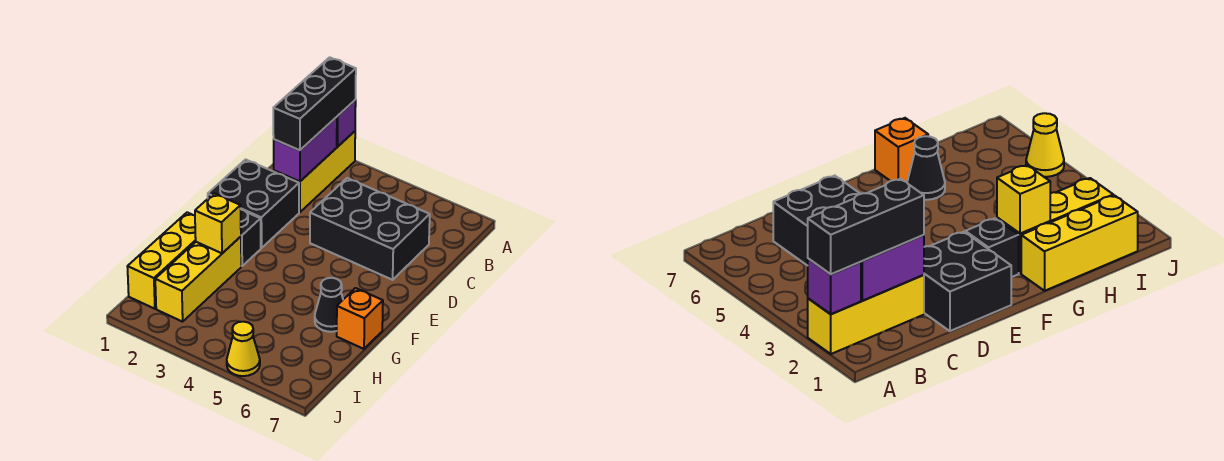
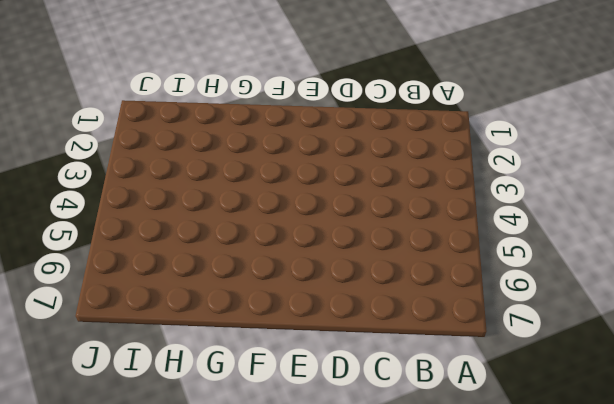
none -> yellow brick A2:C2 level 1
none -> black brick C4:D6 level 1
none -> black brick D1:E2 level 1

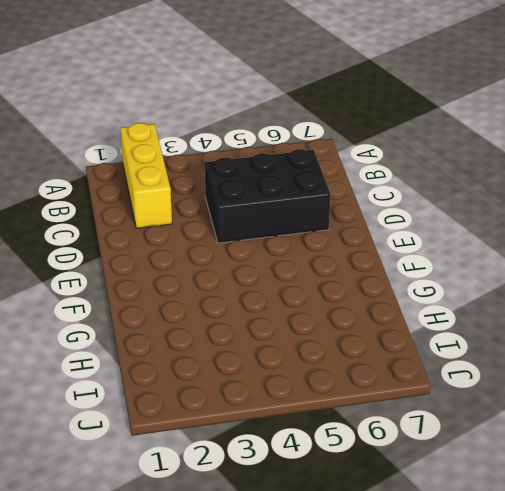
none -> black brick D1:E2 level 1
none -> black brick F2 level 1
none -> yellow brick G1:I1 level 1

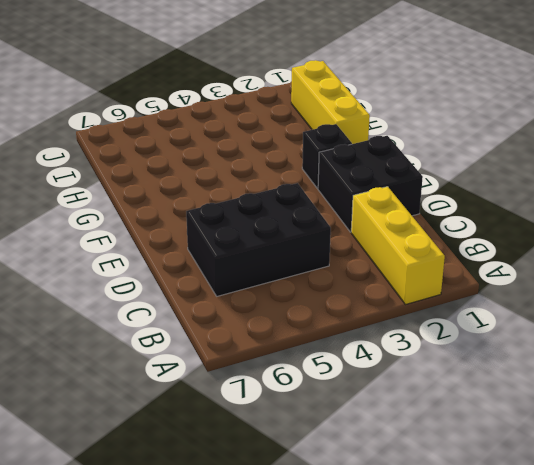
none -> yellow brick G2:I2 level 1
none -> black cone G6 level 1
none -> orange brick G7 level 1

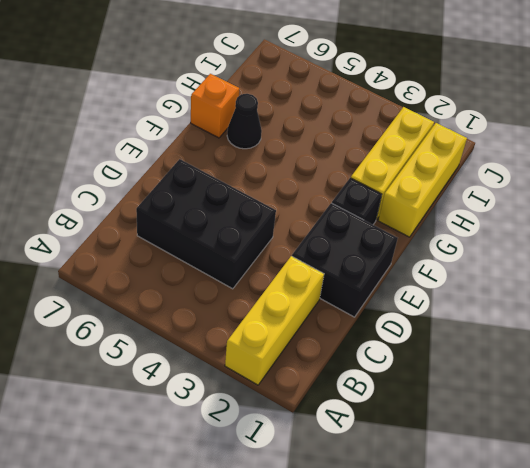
none -> yellow cone J5 level 1
none -> purple brick A2 level 2
none -> purple brick B2:C2 level 2

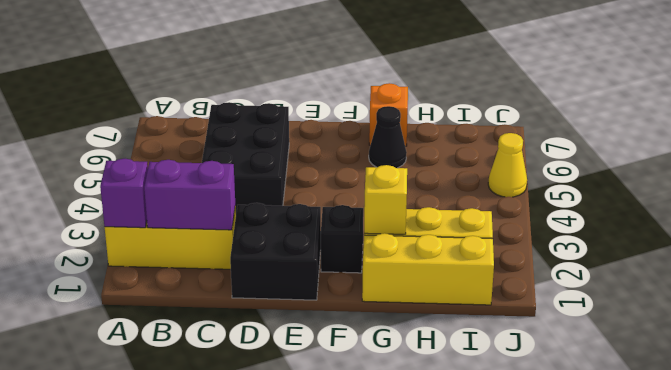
none -> black brick A2:C2 level 3

